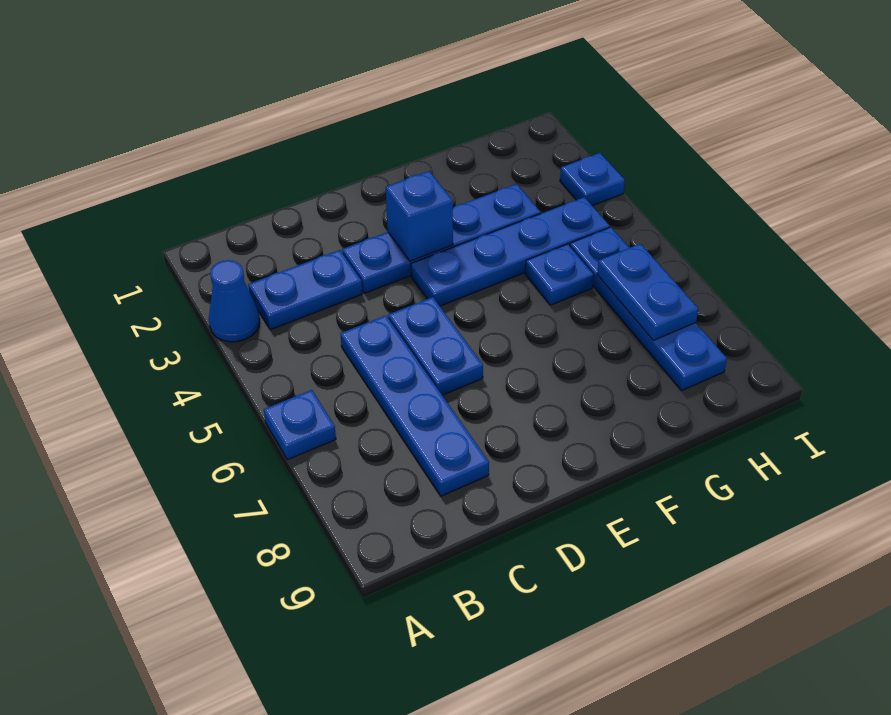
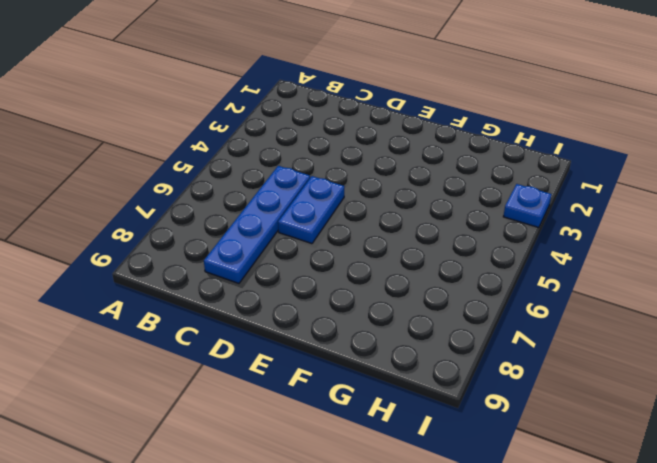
none -> blue cone A3 level 1
none -> blue plate A6 level 1
none -> blue plate B3:C3 level 1

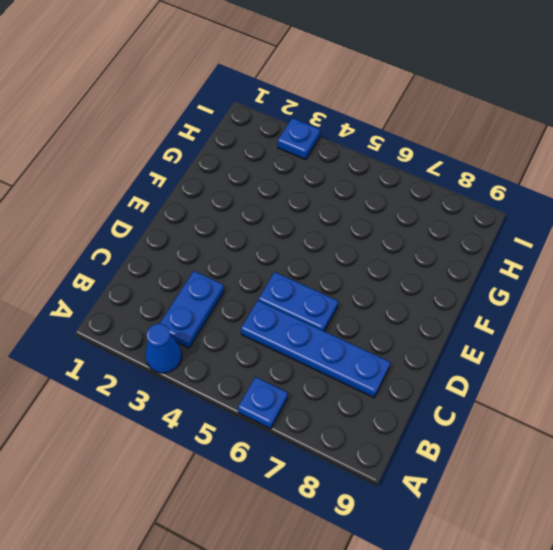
none -> blue plate D3:G3 level 1
none -> blue plate E4:H4 level 1
none -> blue plate G5 level 1

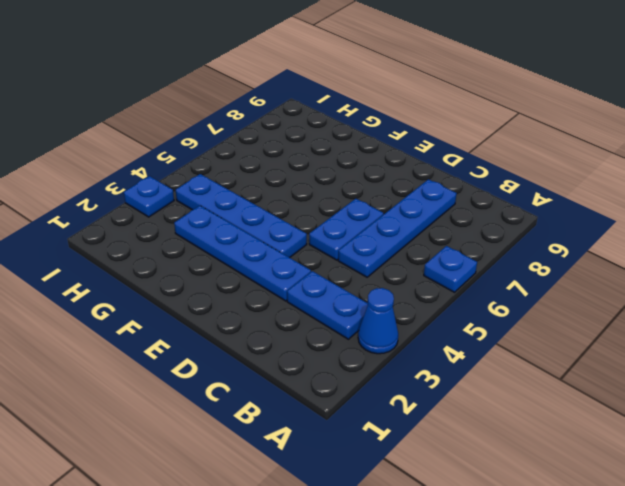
none -> blue plate G5 level 1
none -> blue plate H5:H8 level 1
none -> blue brick E3 level 2

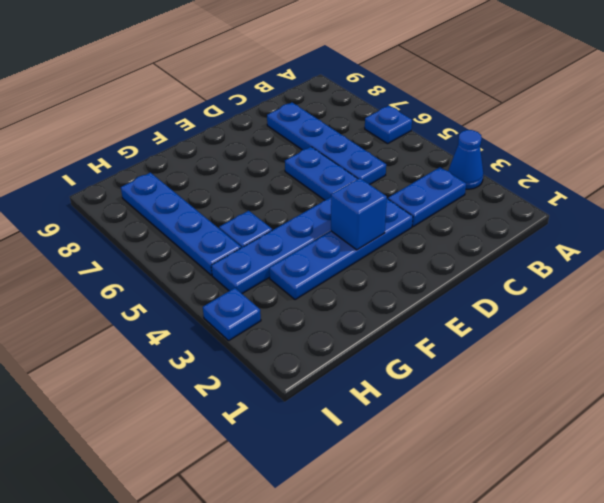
none -> blue plate H6:H7 level 2

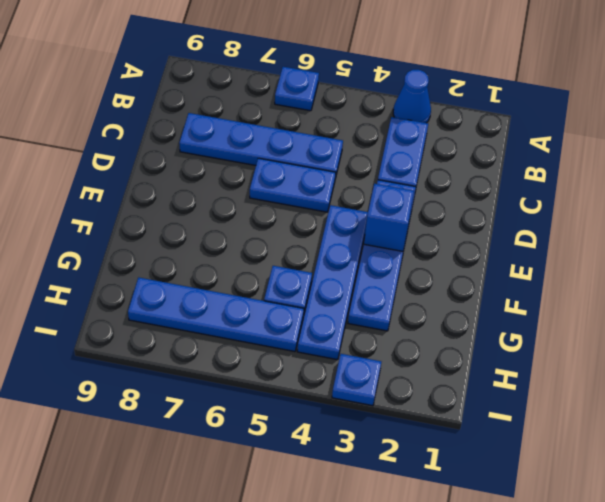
none -> blue plate H6:H7 level 2

